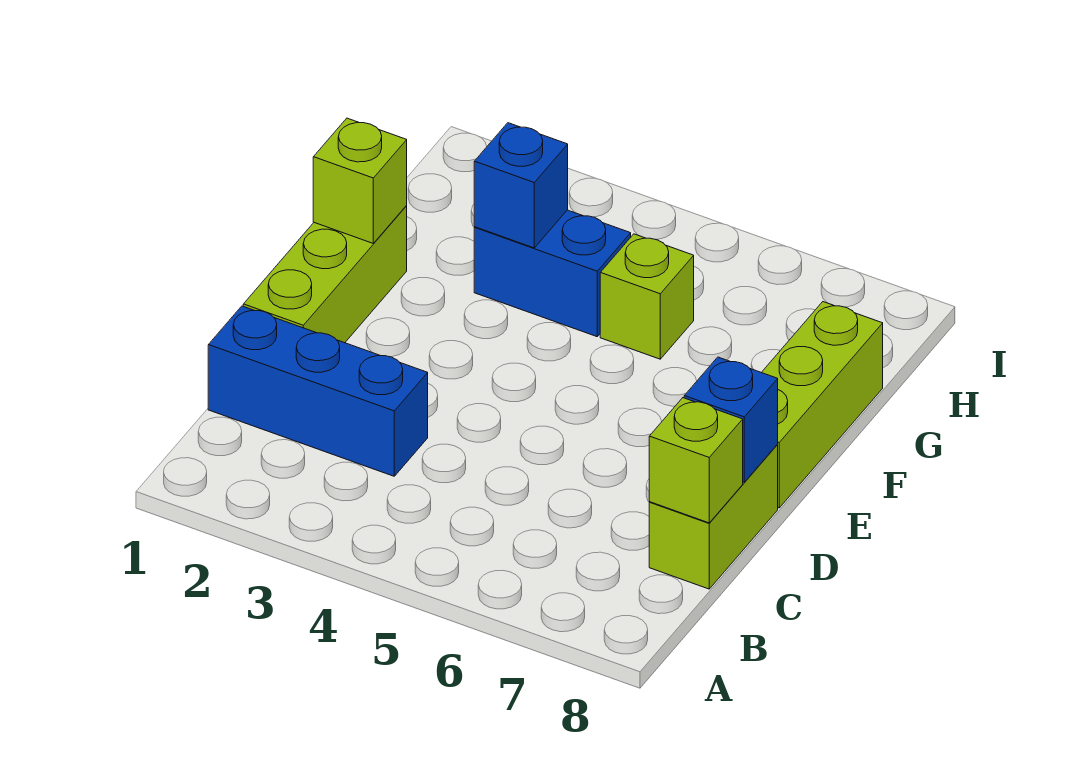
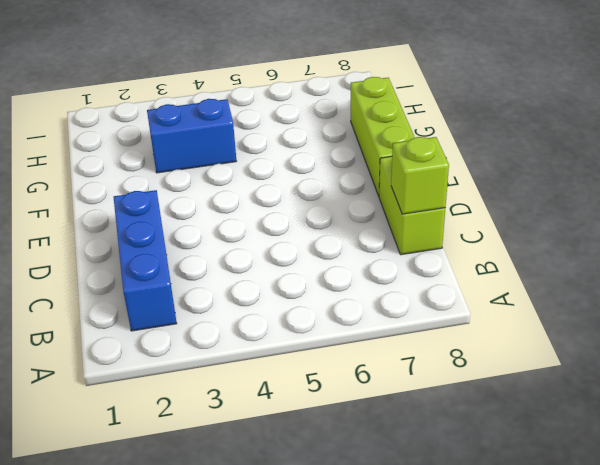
blue brick B2:D2 level 1 -> blue brick C1:C3 level 1
none -> lime brick D1:F1 level 1
none -> lime brick G5 level 1

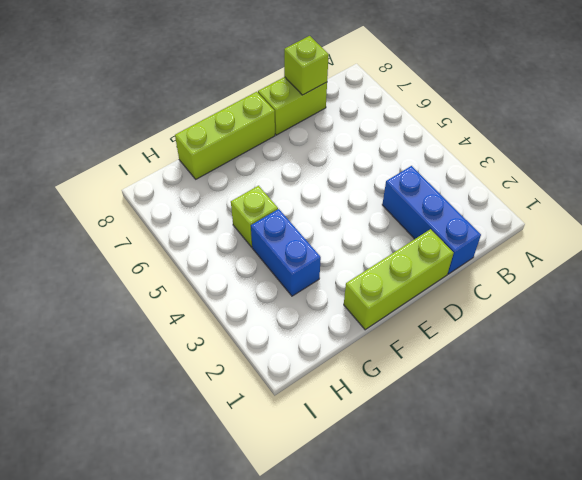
none -> blue brick D8 level 2
none -> lime brick F1 level 2

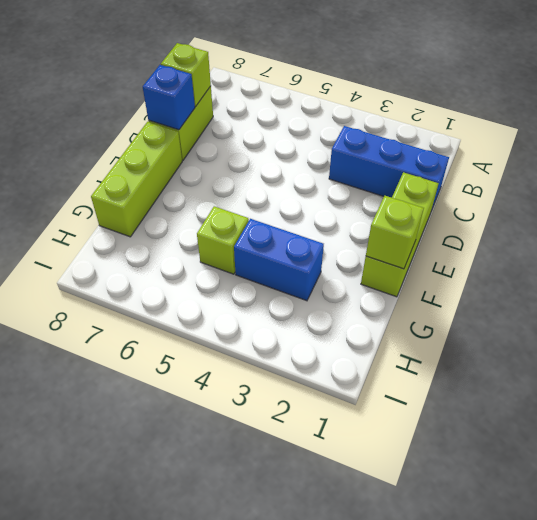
none -> blue brick G3 level 2

